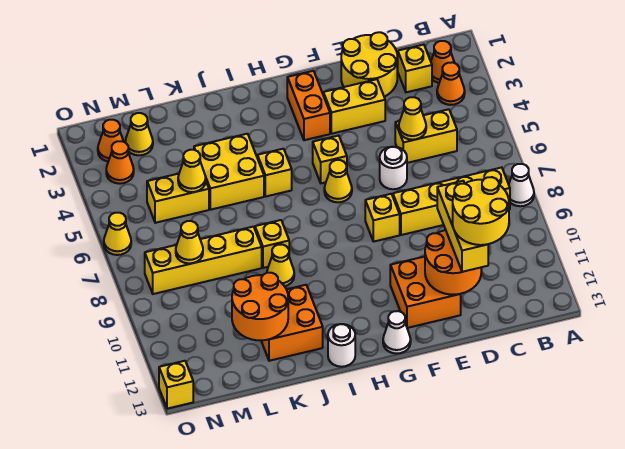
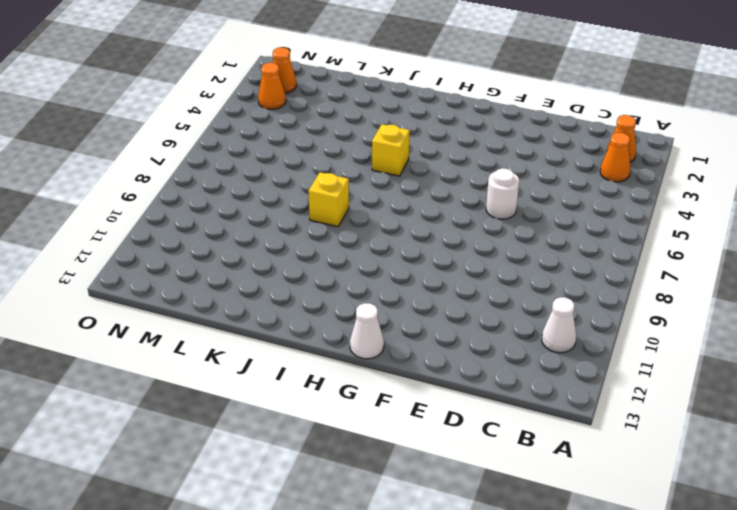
white cone B11 level 1 -> white cone A8 level 1
none -> yellow brick B8:E8 level 1
none -> yellow brick C2 level 1
none -> yellow brick C5:D5 level 1
none -> yellow round brick D1:E2 level 1

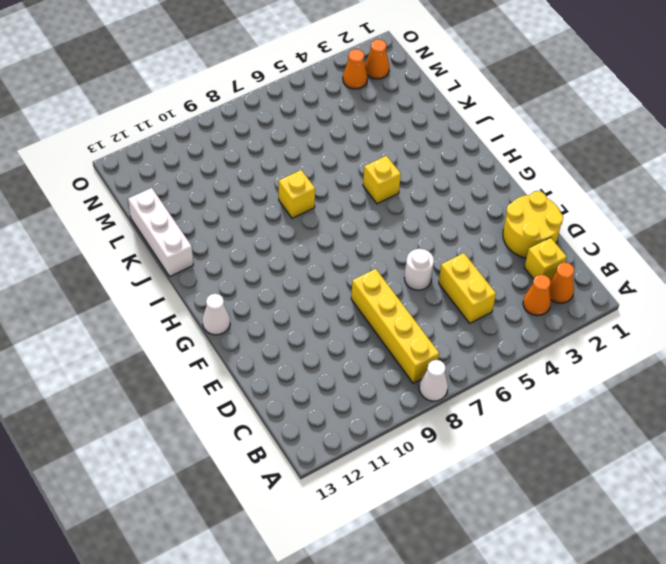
white brick J13:L13 level 1 -> none
none -> yellow brick E3:F3 level 1
none -> orange brick E11:F12 level 1
none -> yellow brick F8 level 1
none -> orange brick G2:G3 level 1

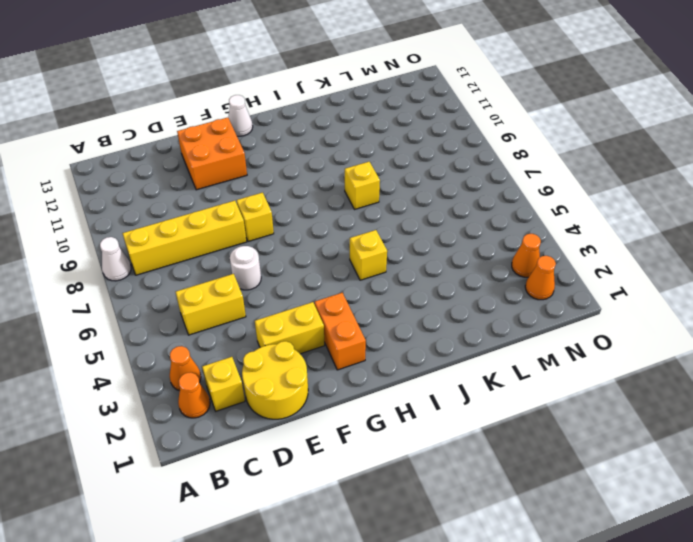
none -> yellow brick G5 level 1
none -> yellow cone G6 level 1
none -> white round brick I13 level 1
none -> yellow brick J4:K5 level 1

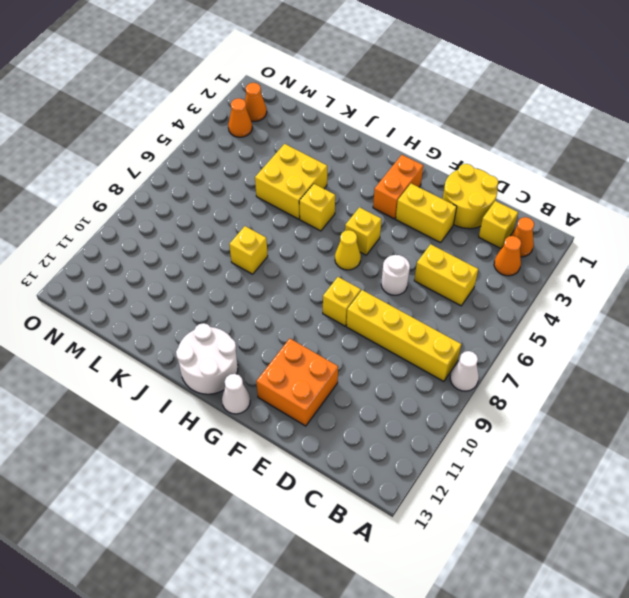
white round brick H12:I13 level 1 -> white round brick I13 level 1
none -> yellow cone J9 level 1
none -> orange brick J11:K12 level 1
none -> yellow brick K8:N8 level 1
none -> yellow brick L5:M5 level 1

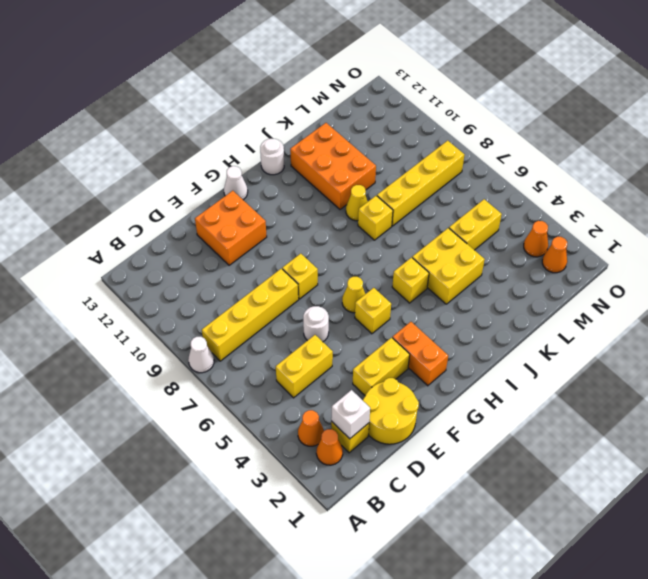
white brick C2 level 2 -> none
orange brick J10:K12 level 1 -> orange brick J11:K12 level 1
none -> yellow cone M2 level 1
none -> yellow cone O6 level 1
none -> yellow brick O13 level 1
none -> yellow cone D5 level 2

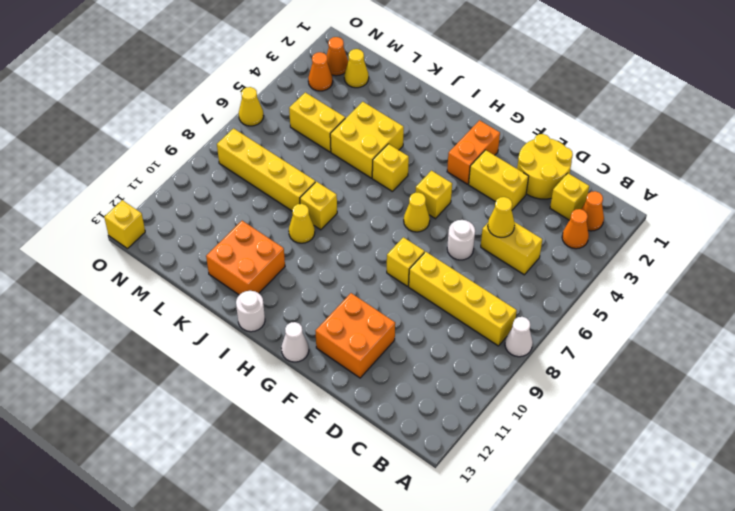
none -> orange round brick D11:E12 level 2
none -> orange round brick K11:L12 level 2
none -> yellow cone L5 level 2
none -> yellow cone M8 level 2

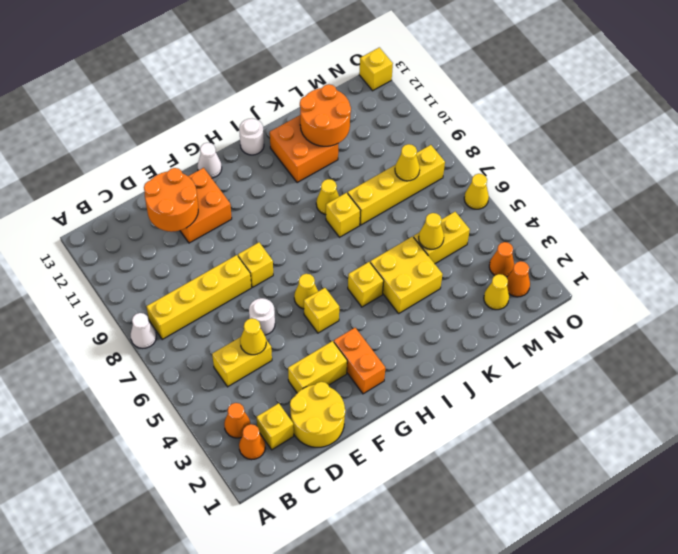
none -> yellow brick D10:D12 level 3
none -> yellow round brick C11:D12 level 4

